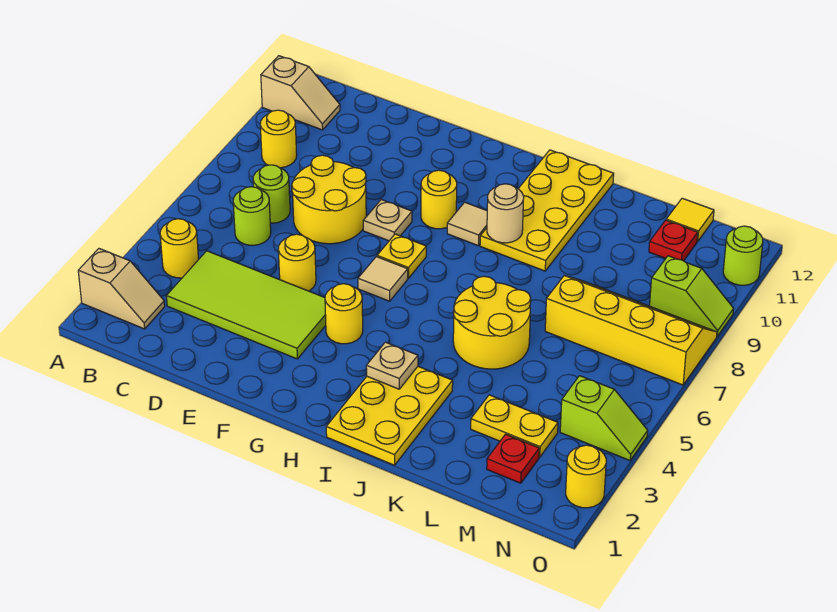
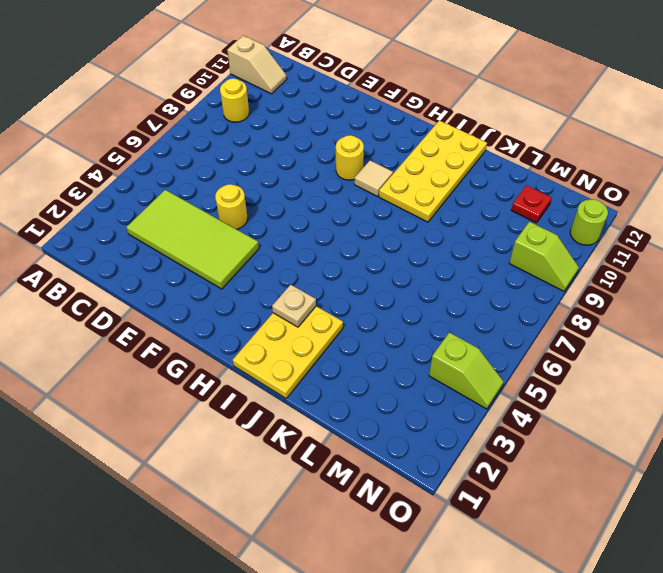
none -> tan slope A2:B2 level 1 top A
none -> yellow round brick B4 level 1
none -> lime round brick C6 level 1

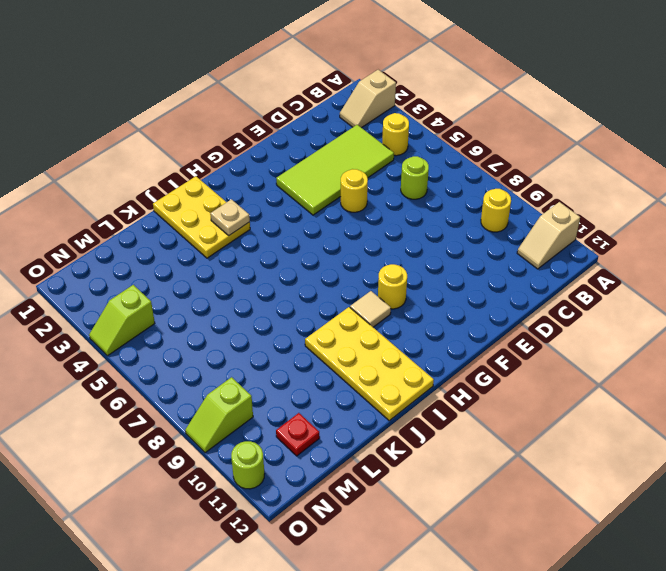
none -> lime round brick C7 level 1
none -> yellow round brick D7:E8 level 1
none -> tan plate F8 level 1

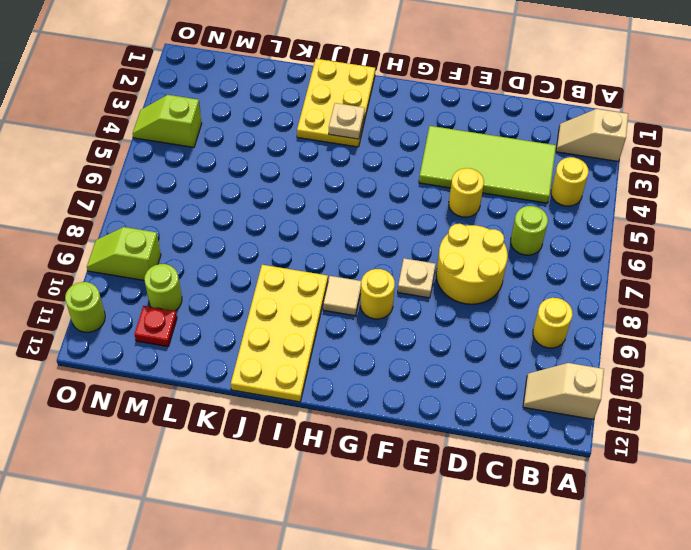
lime round brick M10 level 1 -> lime round brick C7 level 1
none -> yellow round brick G4 level 1
none -> tan tile G6 level 1
none -> yellow plate G7 level 1

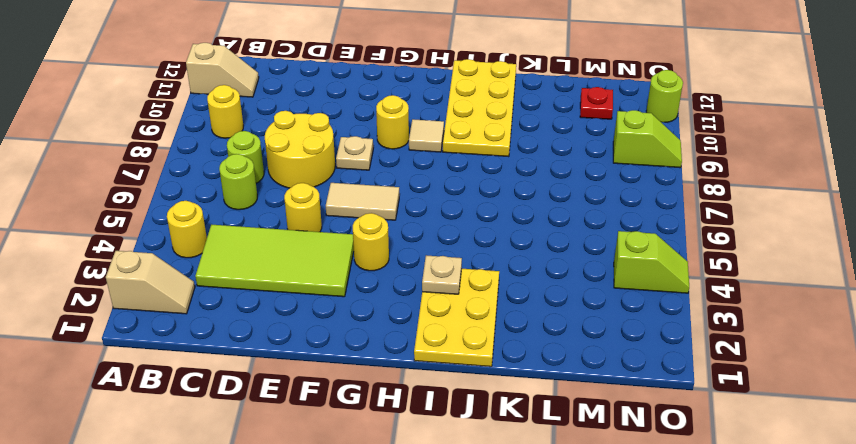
tan tile F6:G6 level 1 -> tan tile G6 level 1
none -> yellow plate G7 level 1
none -> yellow round brick J5:K6 level 1
none -> yellow plate L3:M3 level 1

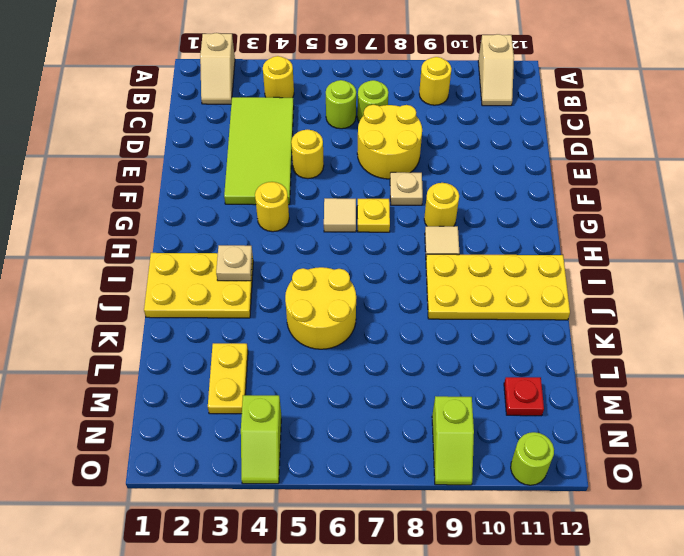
none -> yellow slope L7:O8 level 1 top 7
none -> red plate M2 level 1
none -> yellow tile M12 level 1

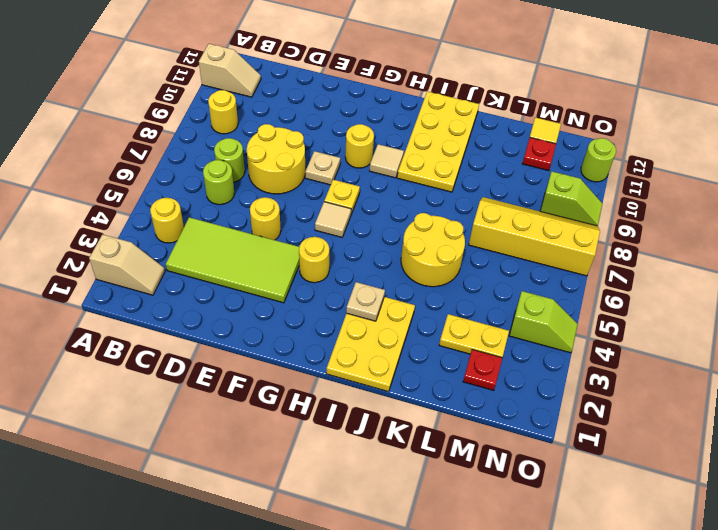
none -> yellow round brick O2 level 1
none -> tan round brick I9 level 2

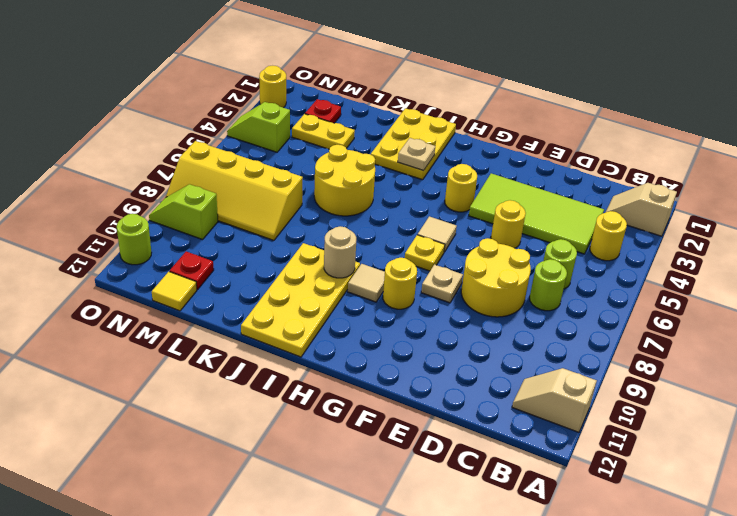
none -> yellow round brick B9 level 1

